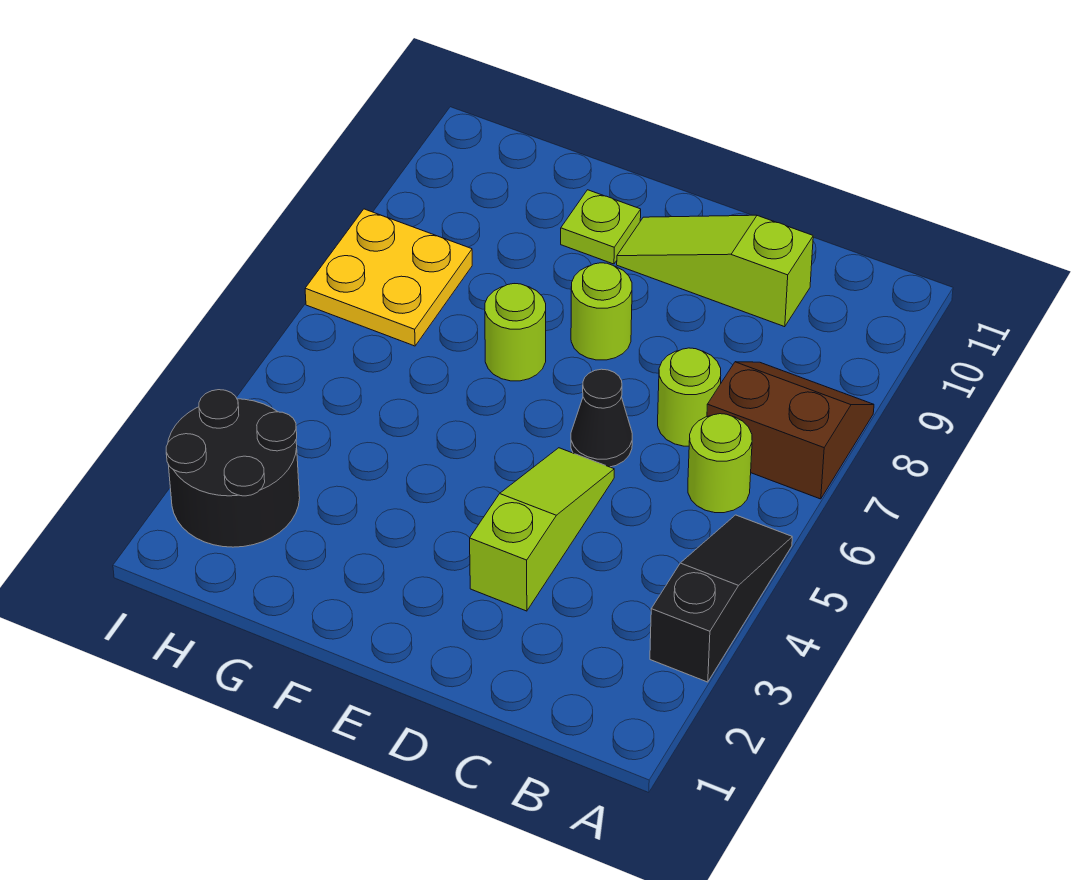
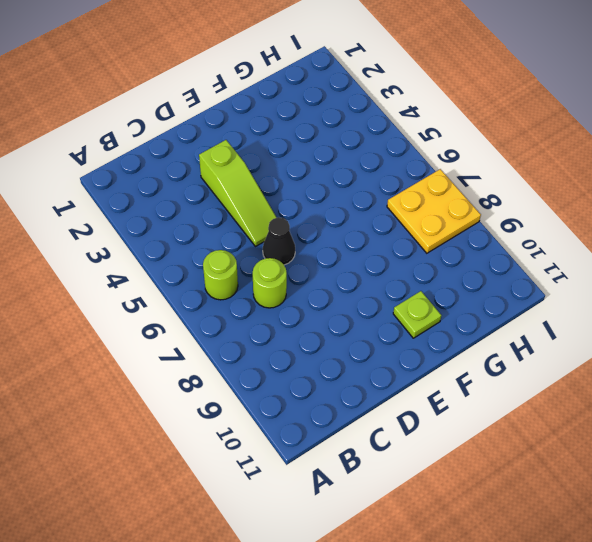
none -> black slope A3:A5 level 1 top 3
none -> brown slope A7:B8 level 1 top 7
none -> lime slope C10:E10 level 1 top C

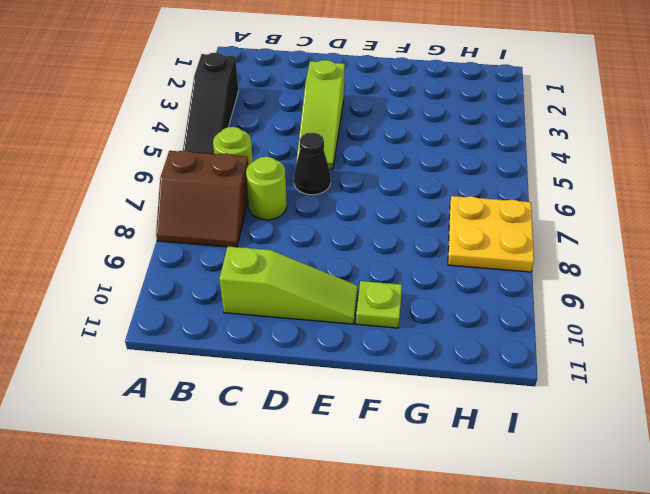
none -> lime round brick E8 level 1
none -> lime round brick F7 level 1
none -> black round brick H2:I3 level 1

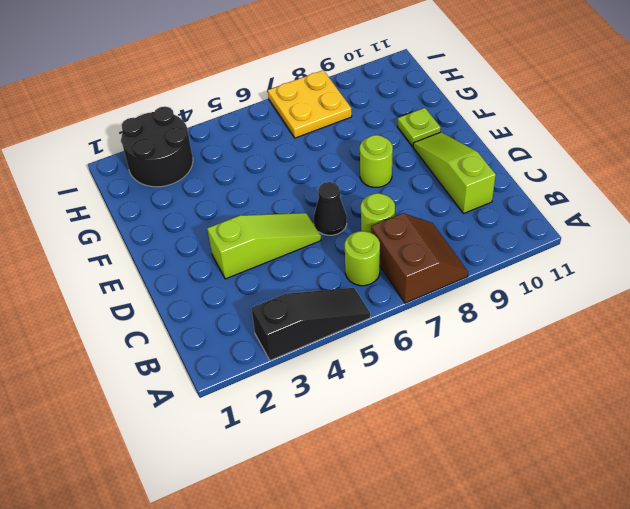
none -> lime round brick F7 level 1

